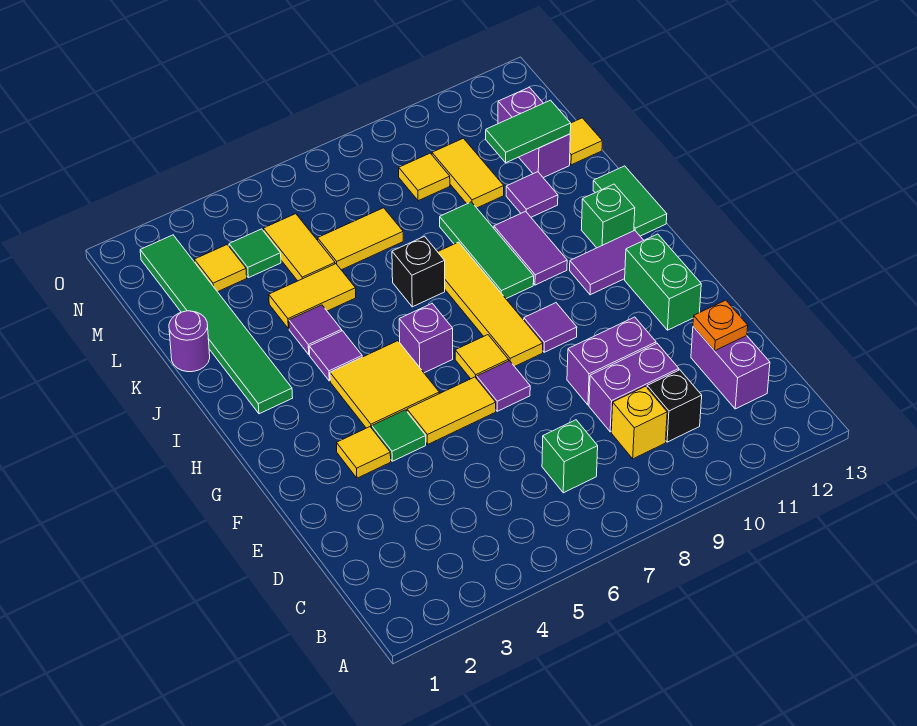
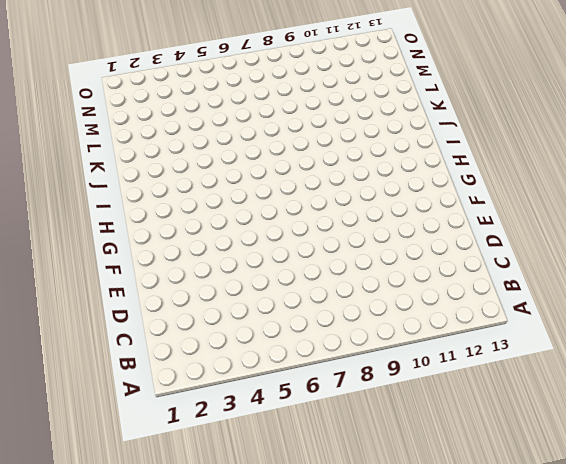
none -> green brick C7 level 1
none -> yellow brick C9 level 1
none -> black brick C10 level 1
none -> purple brick C12:D12 level 1

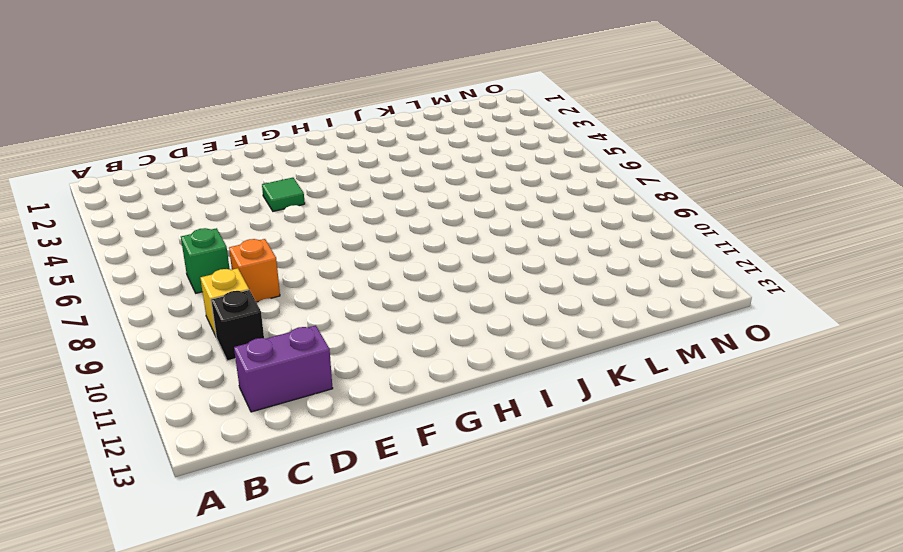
orange brick D8 level 1 -> none
none -> purple brick D9:D10 level 1
none -> purple brick E9:E10 level 1
none -> yellow tile F3 level 1
none -> yellow tile F5:F6 level 1

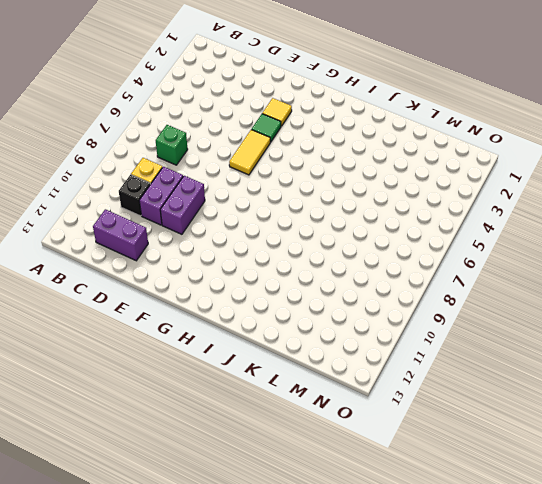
none -> purple tile F7 level 1
none -> green brick F12:G12 level 1
none -> yellow tile G4:H5 level 1
none -> yellow tile G7 level 1

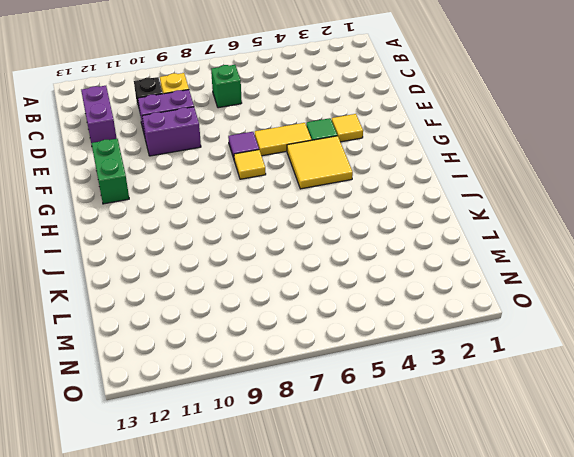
none -> yellow tile G8:J8 level 1
none -> purple tile G9 level 1
none -> purple brick H6 level 1
none -> purple tile H11:H12 level 1

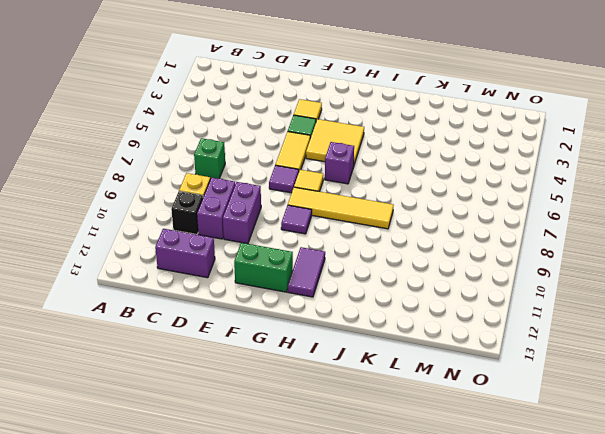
none -> green tile I2:N2 level 1
none -> purple tile I4 level 1
none -> green tile I9:K9 level 1
none -> purple tile I10:J10 level 1

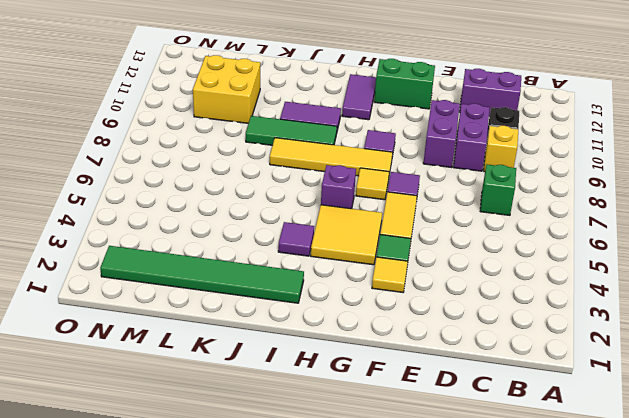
yellow brick L10:M11 level 1 -> yellow tile L10:M10 level 1
none -> green brick I12 level 1
none -> green tile I13:J13 level 1
none -> purple tile J4 level 1
none -> black brick J7 level 1

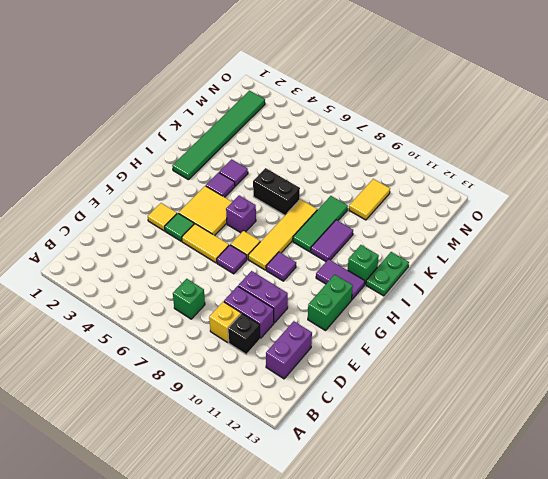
green plate I13:J13 level 1 -> green tile I13:J13 level 1
black brick J6:J7 level 1 -> black brick J7 level 1
none -> purple round brick K1 level 1
none -> yellow tile K4:K5 level 1
none -> purple tile K11 level 1
none -> yellow tile L5:M5 level 1

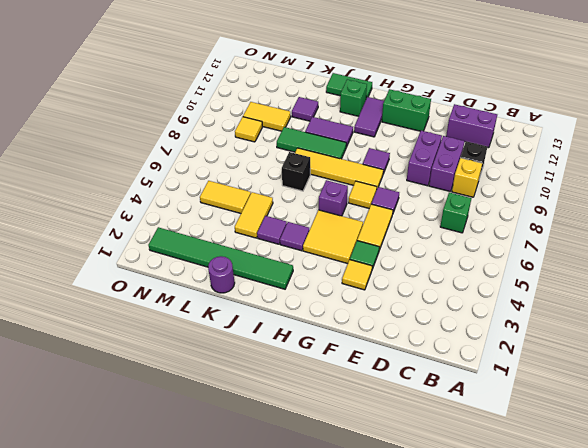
none -> yellow tile L6:L7 level 1
none -> purple brick L12:M12 level 1
none -> yellow tile L13 level 1
none -> yellow tile M3 level 1

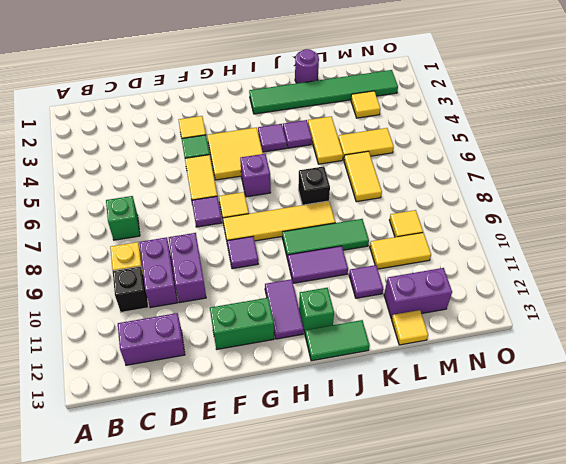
none -> green tile M4 level 1
none -> orange plate D12 level 2
none -> green tile L11:L12 level 2

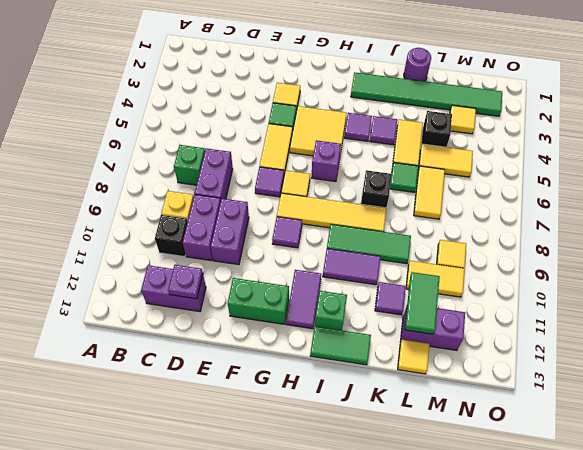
purple brick D7:D8 level 1 -> none
purple plate D12 level 2 -> orange plate D12 level 2
green tile K6 level 1 -> green tile M4 level 1
black brick L4 level 1 -> none

